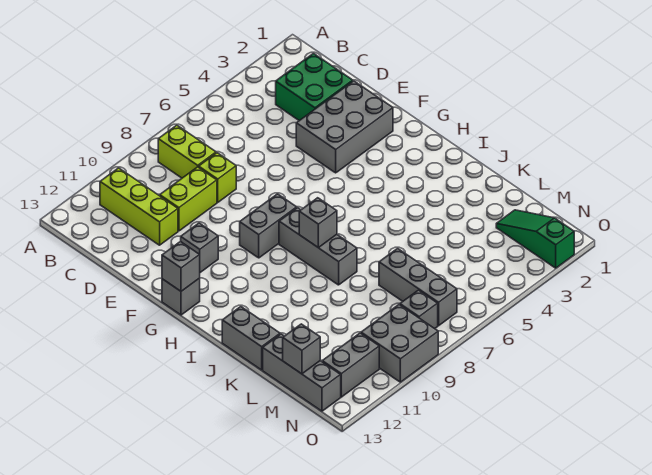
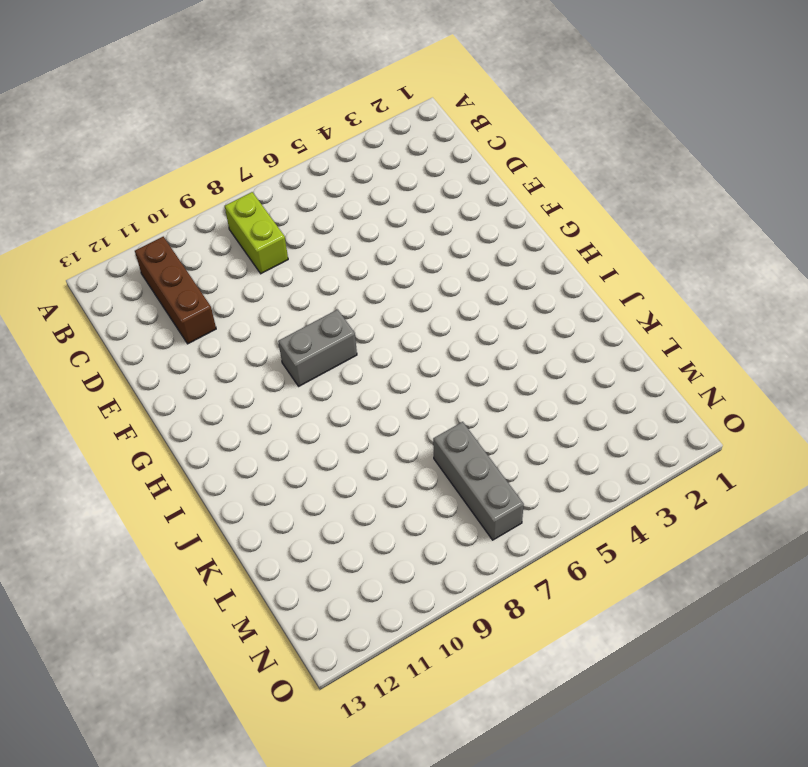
brown brick B11:D11 level 1 -> lime brick B11:D11 level 1
none -> green brick C2:D3 level 1
none -> lime brick D8 level 1
none -> lime brick D9:D10 level 1

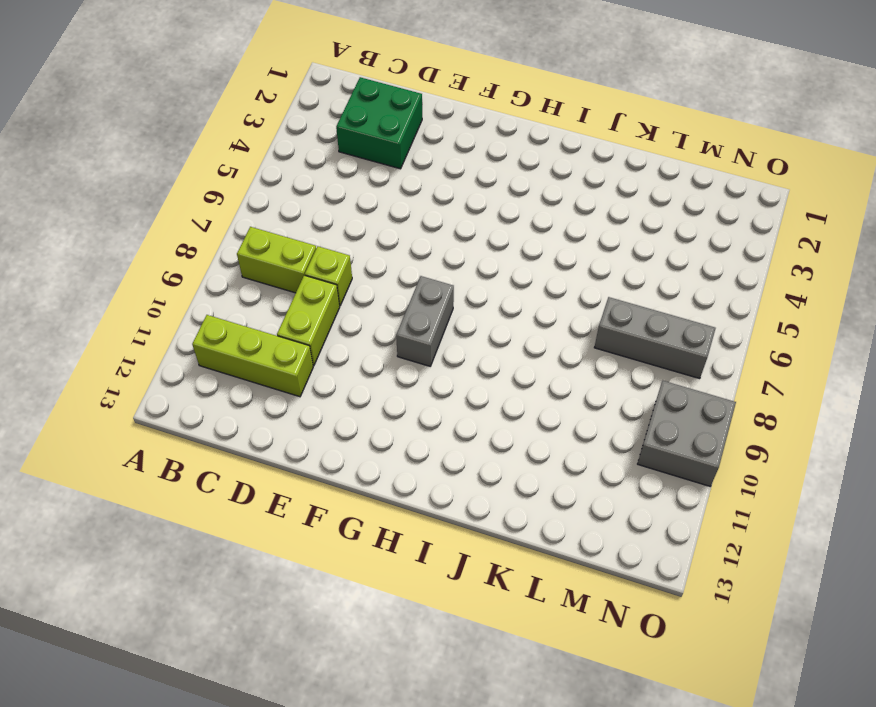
none -> grey brick E2:F4 level 1
none -> grey brick F11 level 1
none -> grey brick G13 level 1

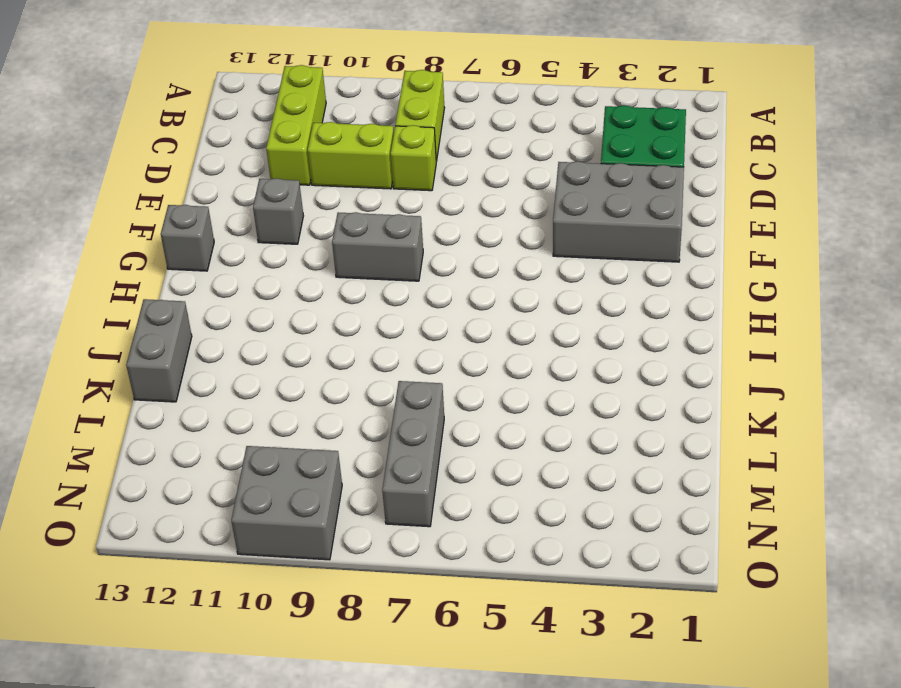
none -> grey brick H8:J8 level 1
none -> grey brick L13:N13 level 1
none -> green slope M2:O2 level 1 top O

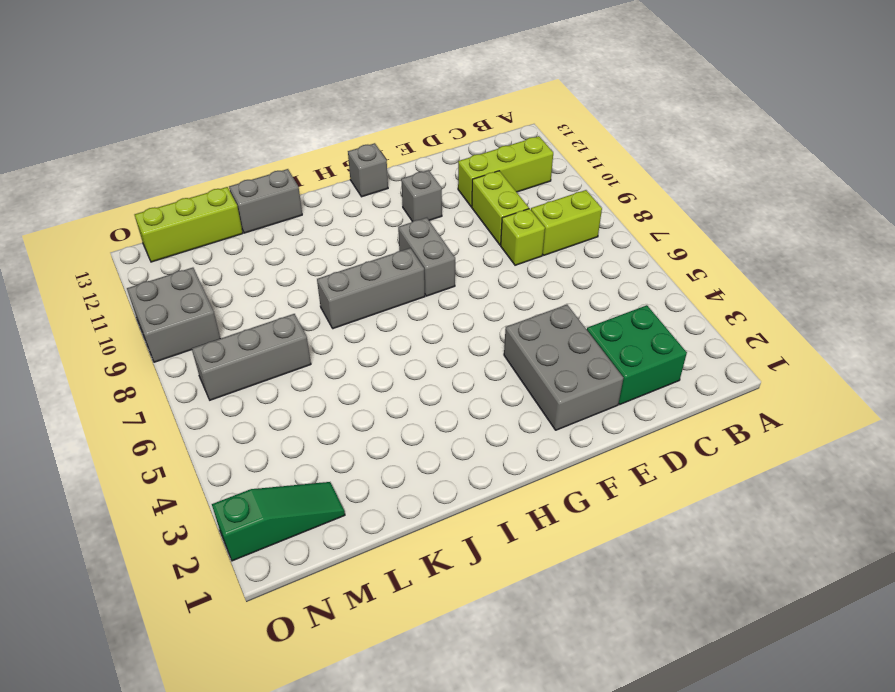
lime brick L13:N13 level 1 -> grey brick L13:N13 level 1
none -> grey brick N8 level 1
none -> grey brick N11:N12 level 1
none -> grey brick G13 level 2

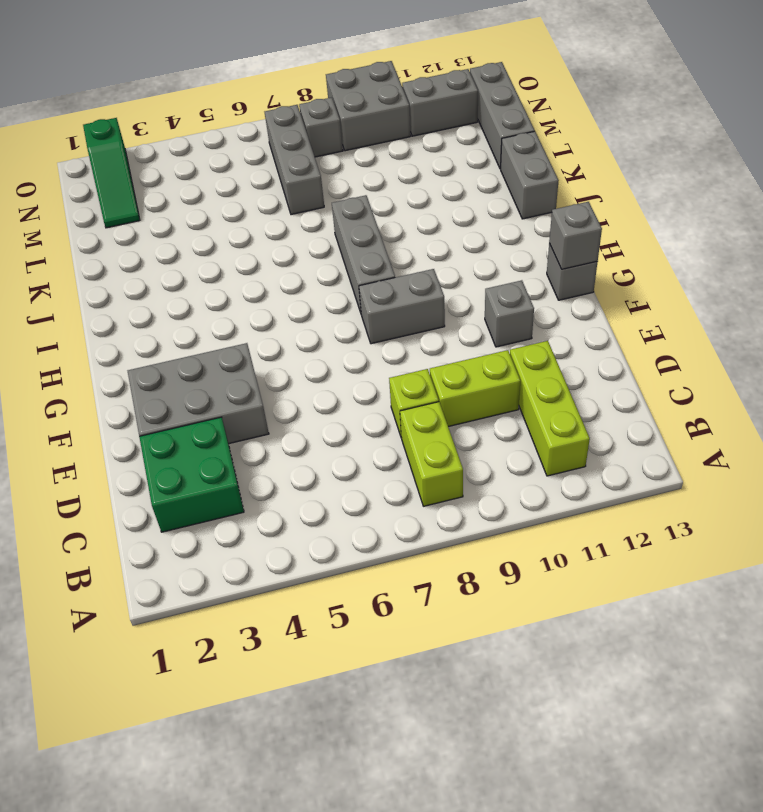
none -> grey brick I8 level 2
none -> grey brick M13 level 2

